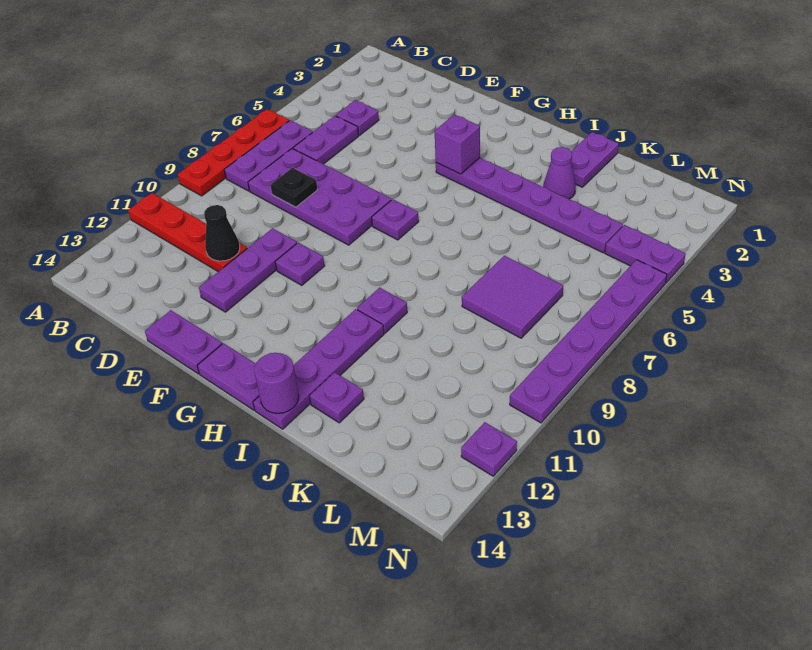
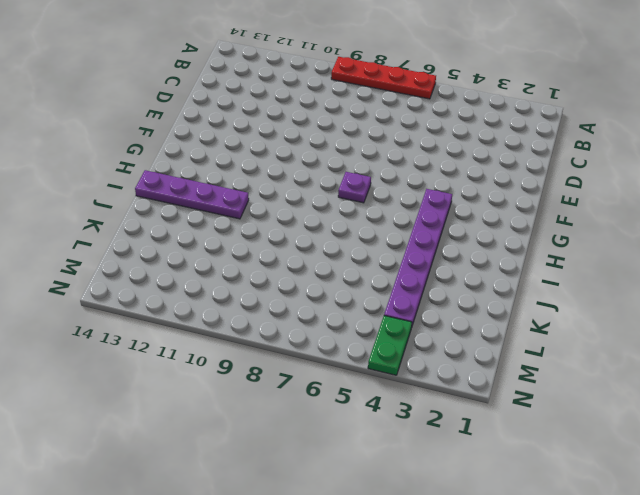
green plate M4:N4 level 1 -> purple plate M4:N4 level 1
none -> red plate A11:D11 level 1
none -> purple plate B6:B8 level 1
none -> purple plate C4 level 1

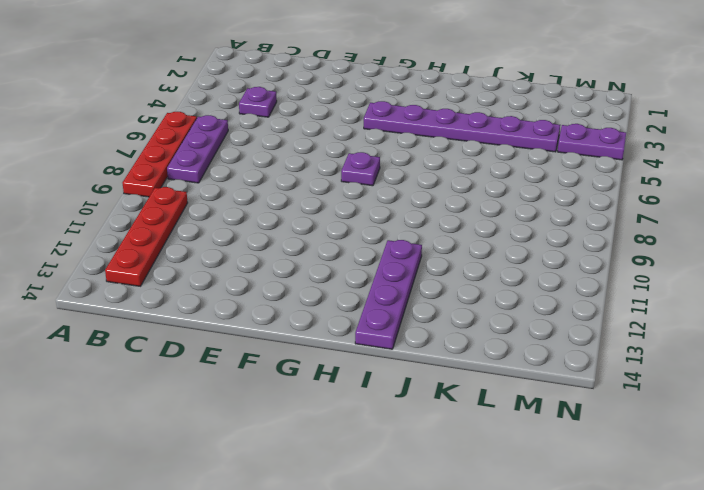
red plate B10:B13 level 1 -> red plate A11:D11 level 1
none -> purple plate C5:C6 level 1
none -> purple plate C7:F8 level 1
none -> purple plate E10:E12 level 1

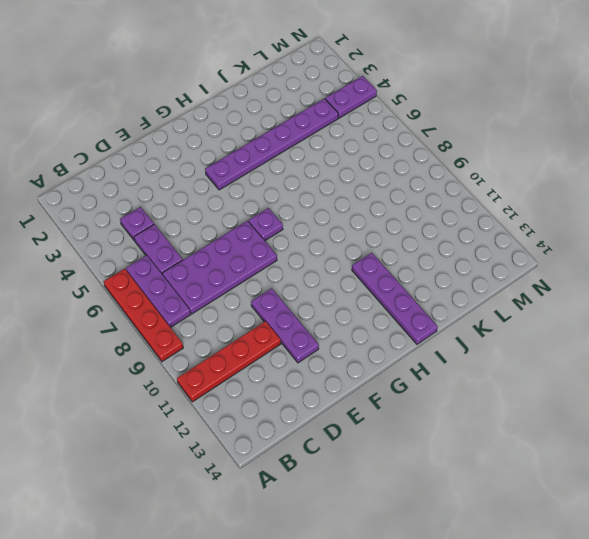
none -> purple plate E14:F14 level 1
none -> purple plate F10 level 1
none -> purple plate G14:H14 level 1

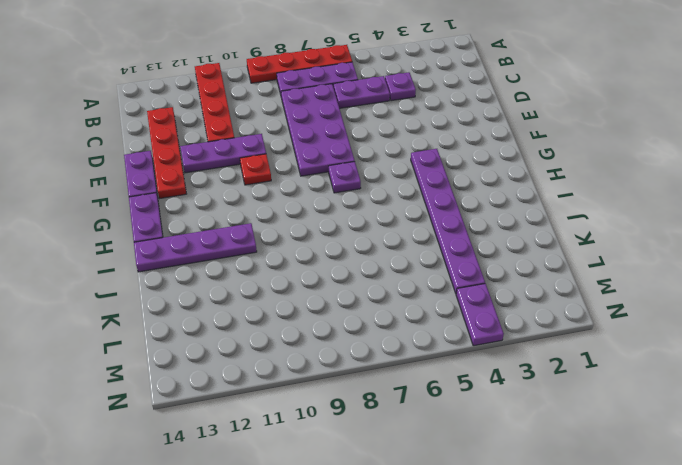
red plate C13:F13 level 1 -> none
red plate F10 level 1 -> purple plate F10 level 1
none -> purple plate I10 level 1
none -> purple plate J1:J2 level 1
none -> purple cone J3 level 1

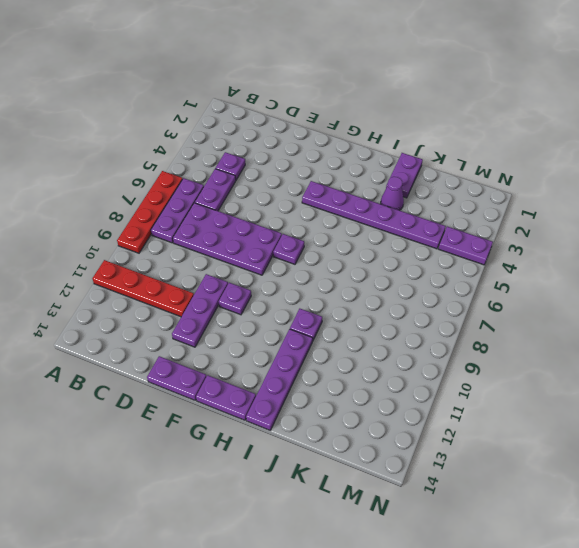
none -> purple plate J13 level 1
none -> purple tile K7:L8 level 1
none -> purple plate N5:N10 level 1

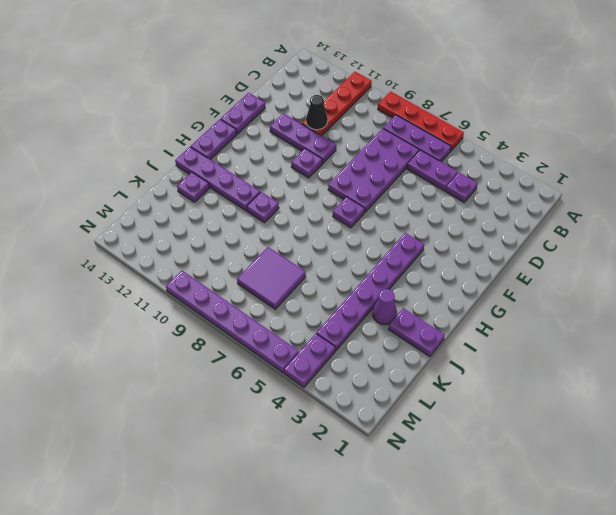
none -> purple plate N12 level 1
none -> black plate D8 level 2
none -> purple brick G4 level 2

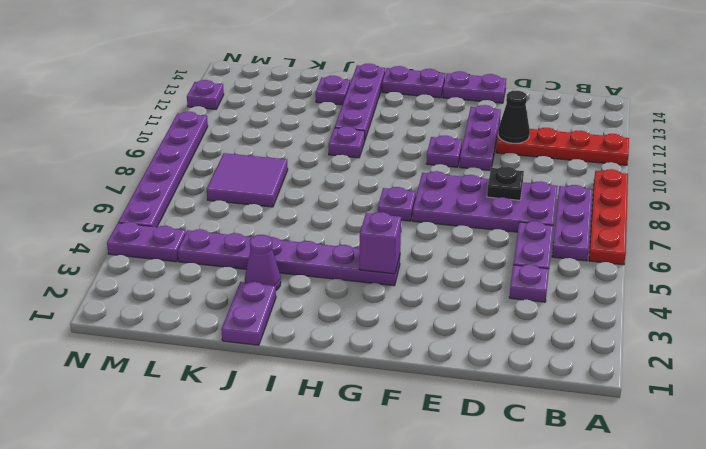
none -> purple round brick I14 level 2

